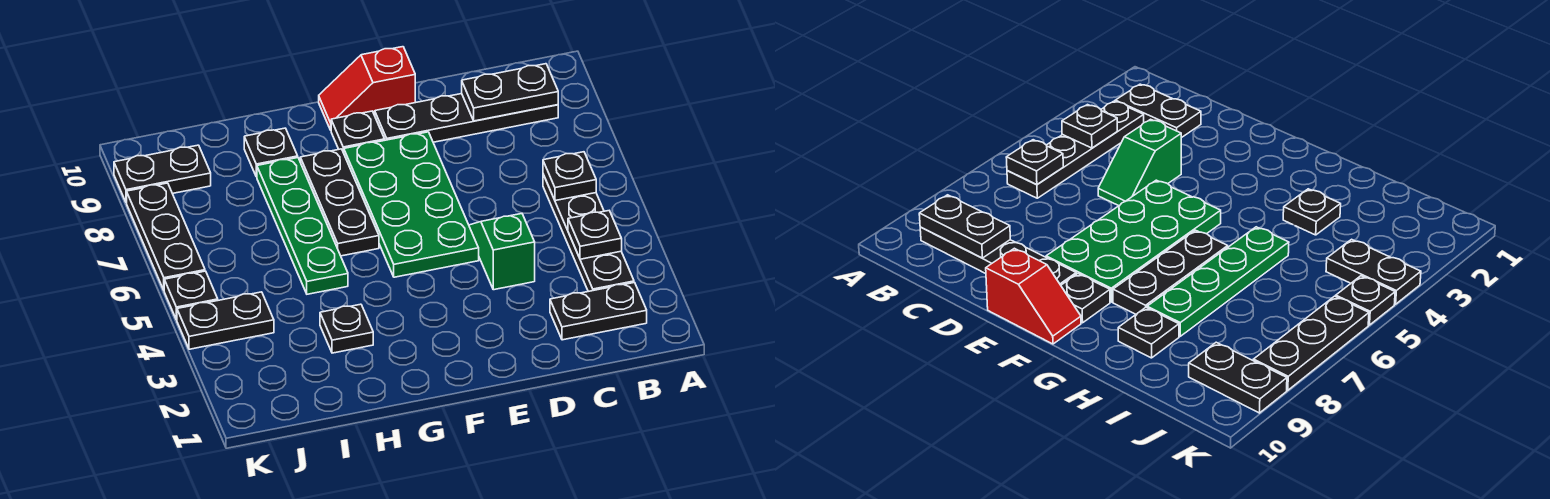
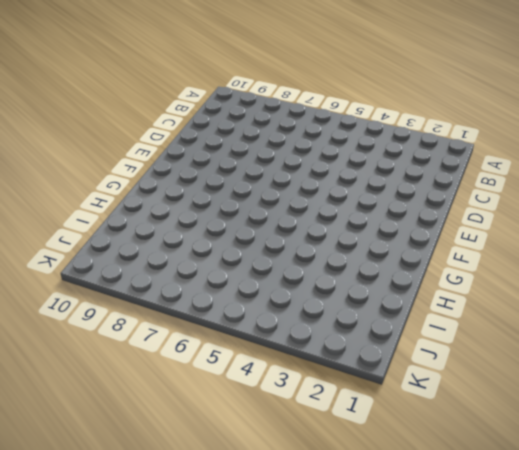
none -> black plate B2:C2 level 1
none -> black plate B3:B6 level 1
none -> black plate B9:E9 level 1

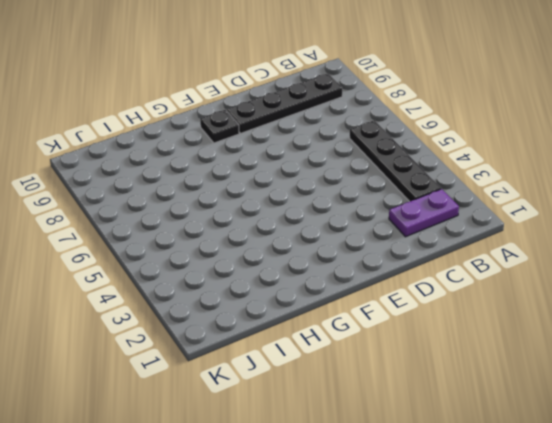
purple plate B2:C2 level 1 -> black plate B2:C2 level 1
none -> green slope D4:D5 level 1 top 4
none -> green plate E5:F8 level 1
none -> red slope E10:F10 level 1 top E

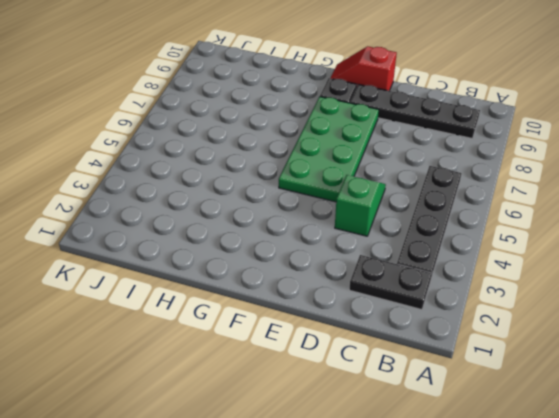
none -> black plate G6:G8 level 1
none -> black plate H3 level 1
none -> green plate H5:H8 level 1

